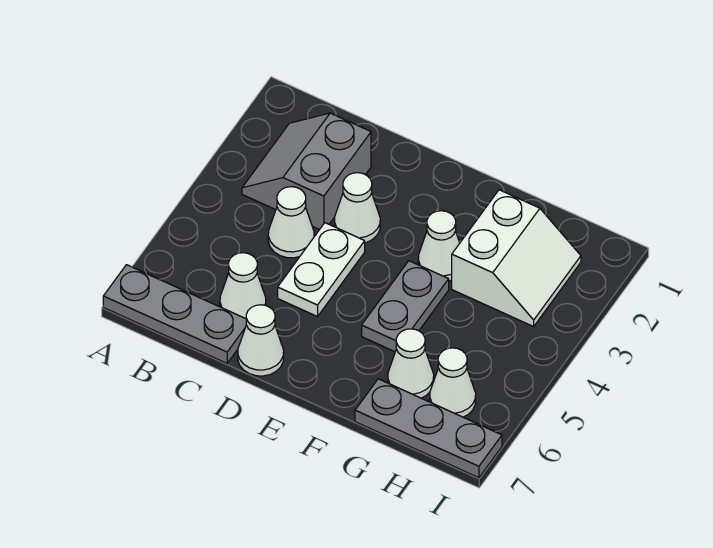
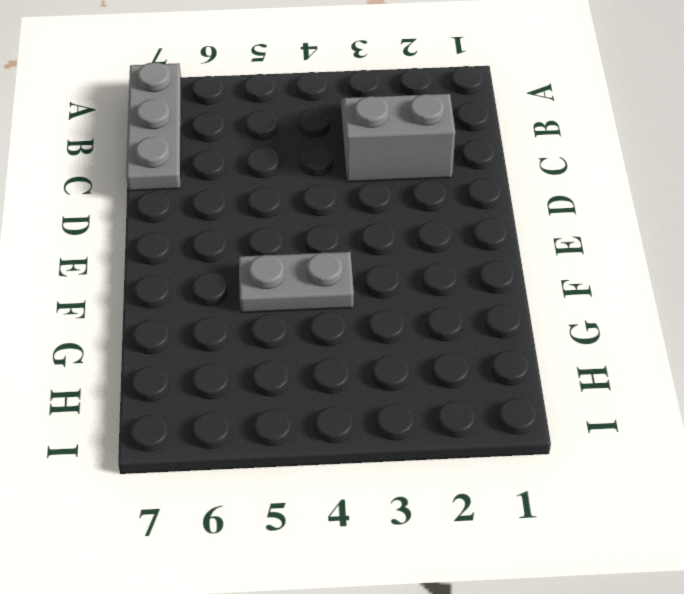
none -> white cone C4 level 1
none -> white cone C6 level 1
none -> white cone D3 level 1

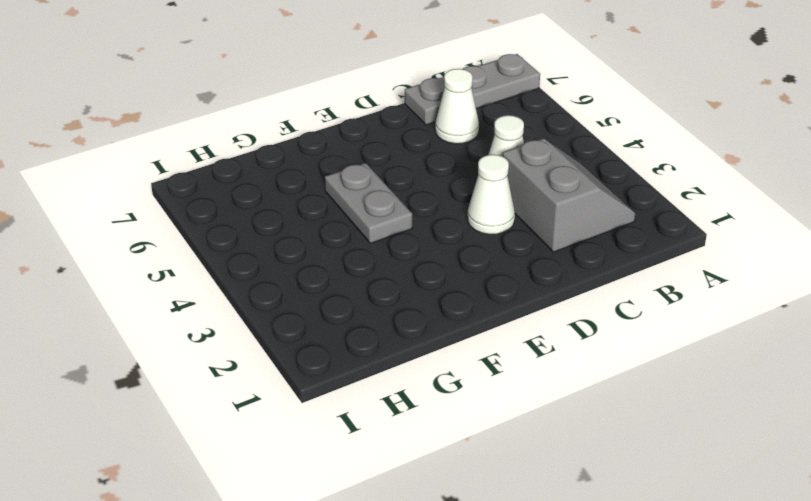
none -> white plate D4:D5 level 1
none -> white cone D7 level 1
none -> white cone F3 level 1

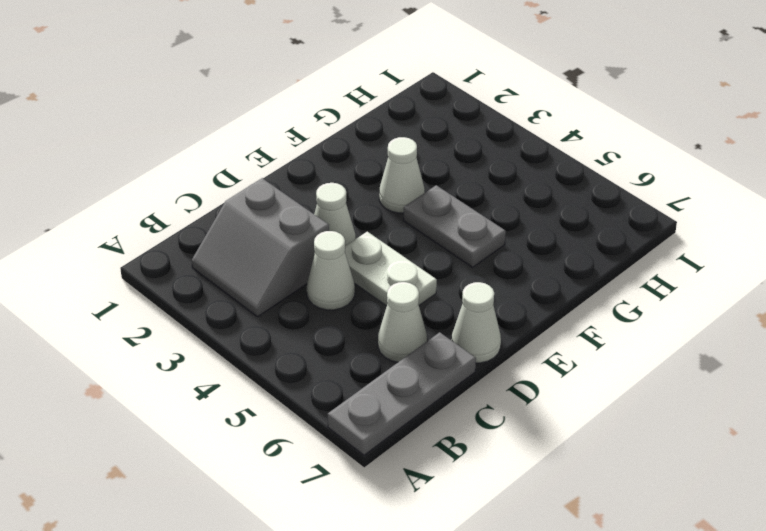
none -> white slope G2:H3 level 1 top G
none -> white cone G6 level 1
none -> grey plate G7:I7 level 1

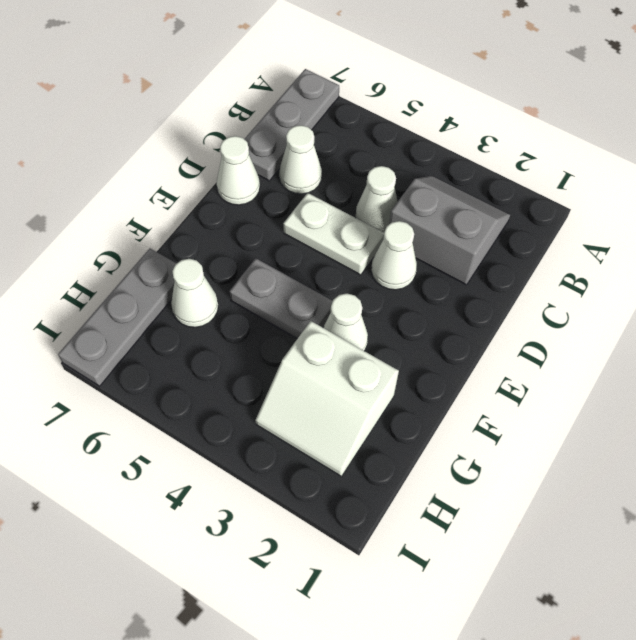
none -> white cone H6 level 1

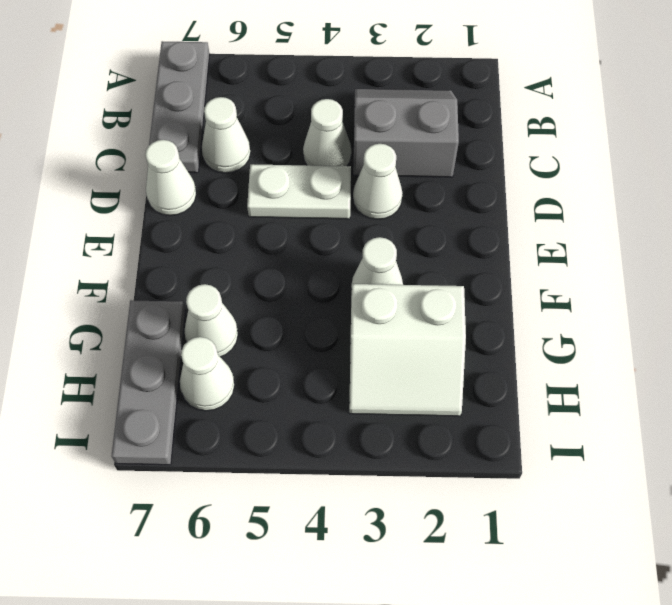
none -> grey plate F4:F5 level 1

